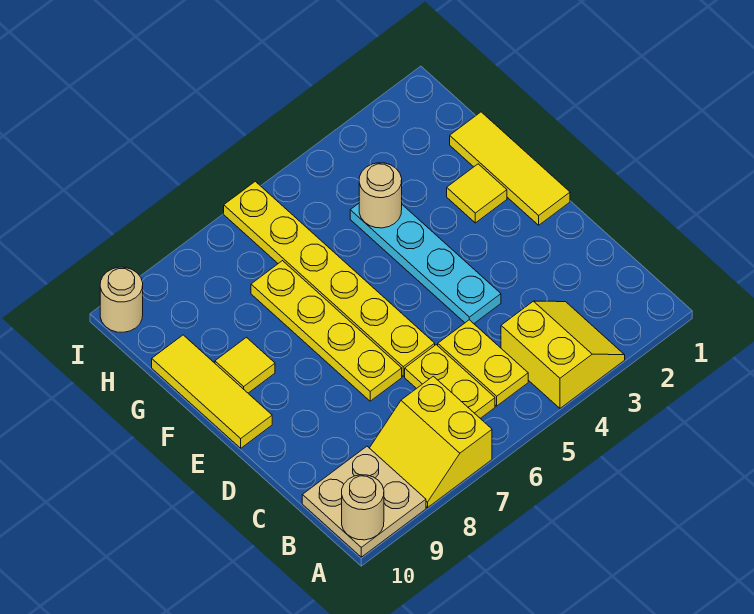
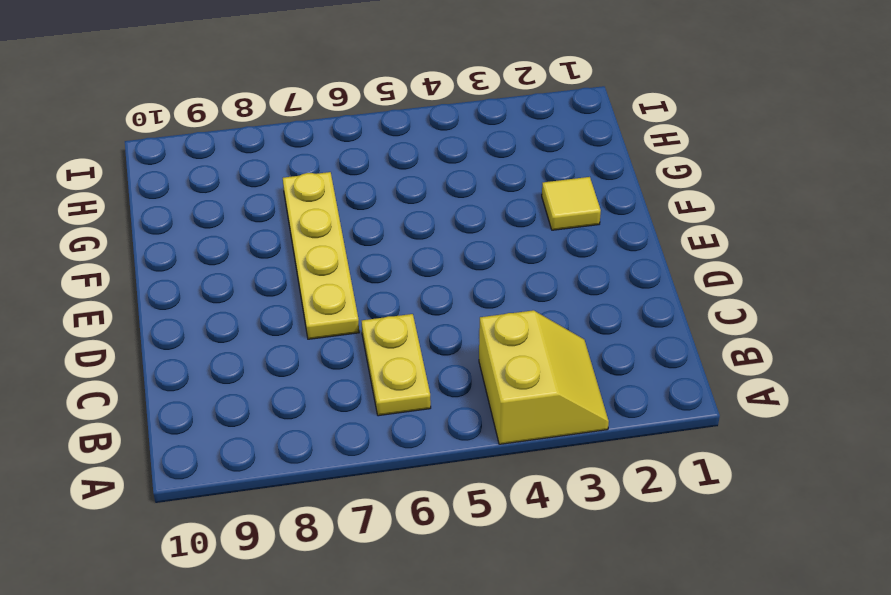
none -> yellow slope A7:B8 level 1 top 7
none -> tan plate A9:B10 level 1
none -> yellow plate B5:C5 level 1

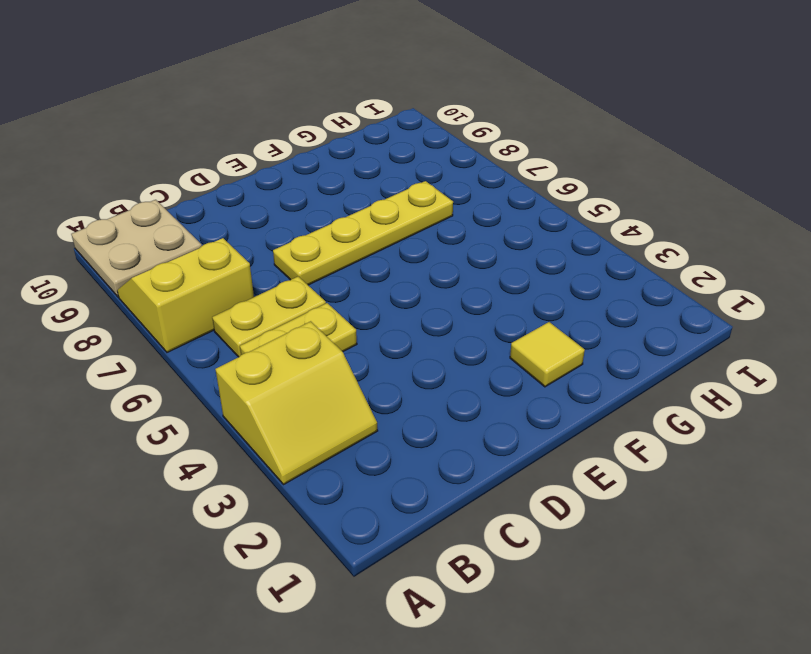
none -> cyan plate D4:G4 level 1
none -> yellow plate D6:I6 level 1
none -> yellow tile E1:G1 level 1

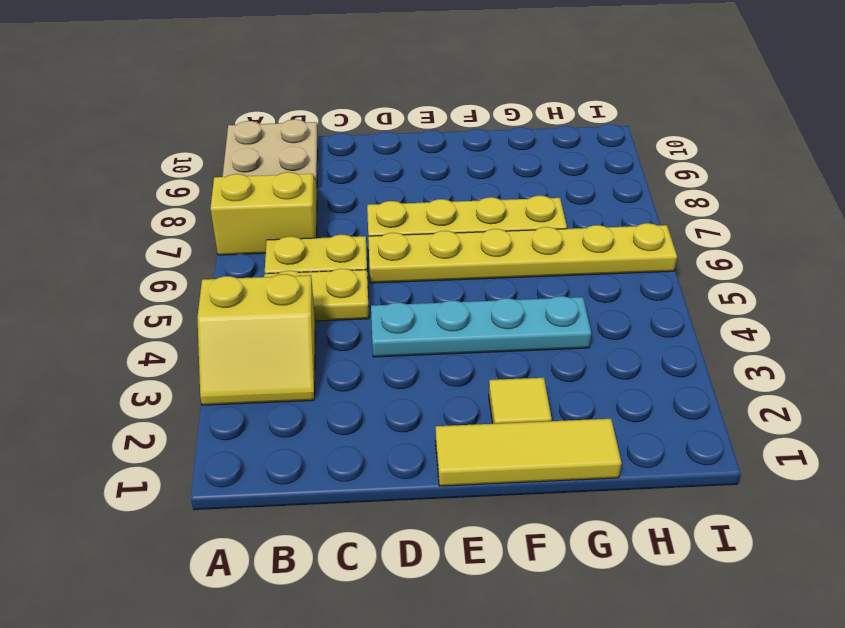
none -> yellow tile E10:G10 level 1
none -> yellow tile F9 level 1
none -> tan round brick I10 level 1

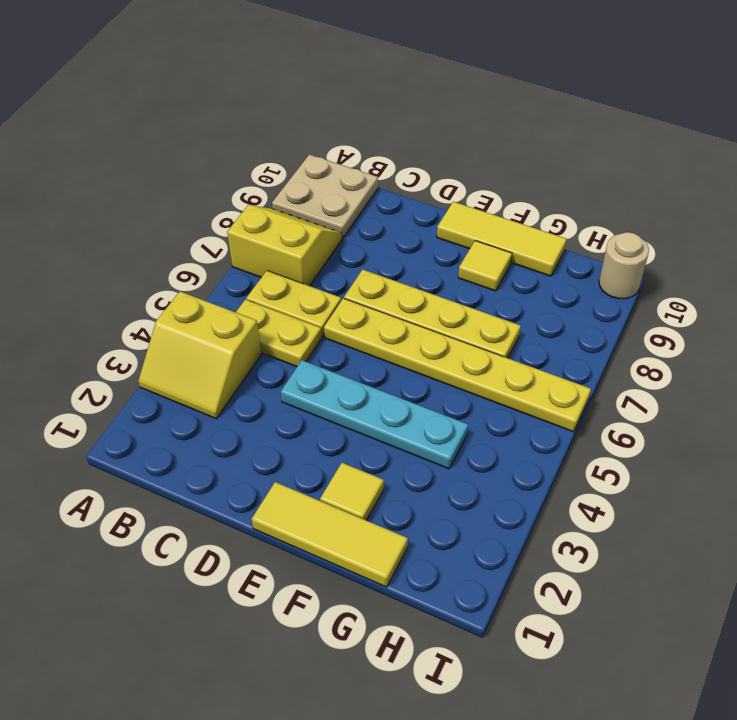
none -> tan round brick A10 level 2
none -> tan round brick G4 level 2

